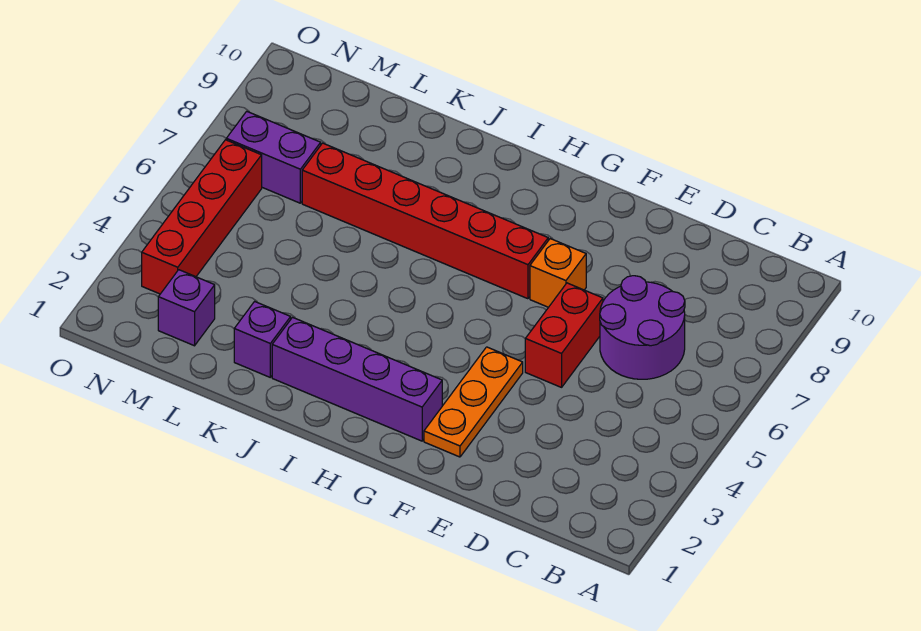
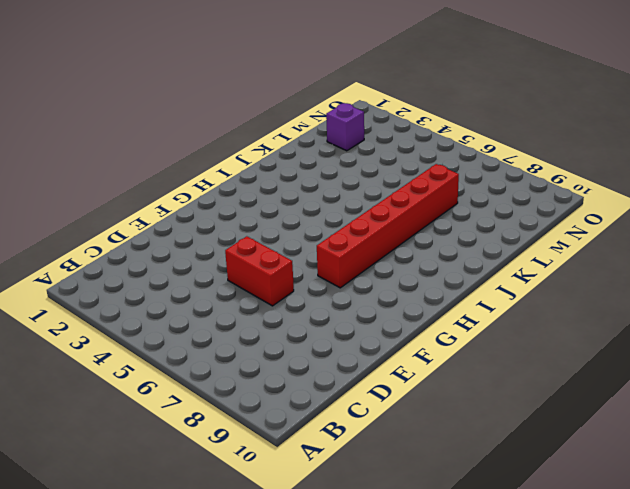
none -> purple round brick C6:D7 level 1
none -> orange plate F2:F4 level 1

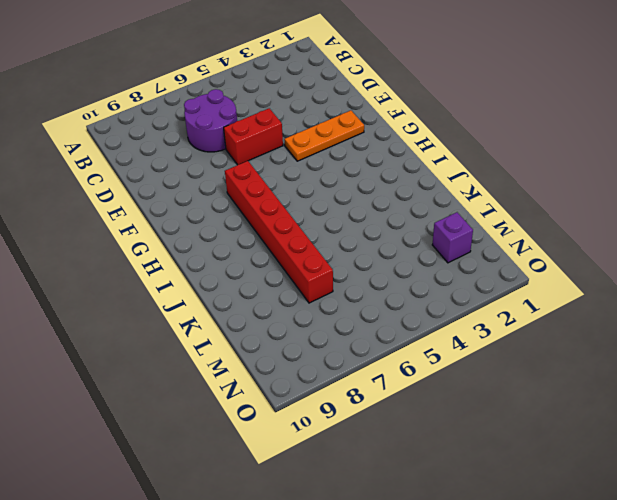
none -> orange brick F7 level 1
none -> purple brick G2:J2 level 1

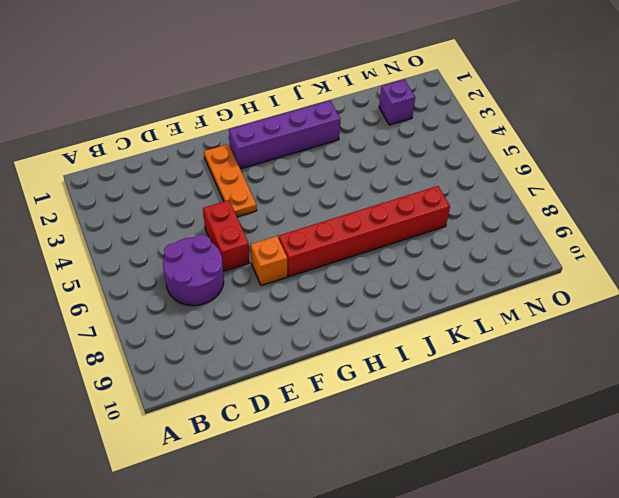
none -> purple brick K2 level 1
none -> purple brick M7:N7 level 1

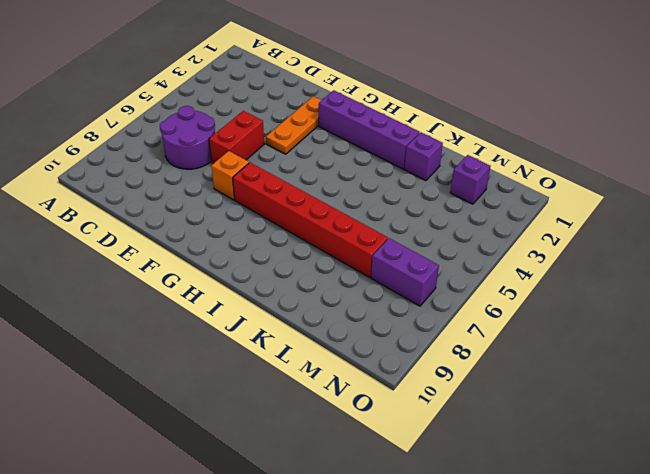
none -> red brick N3:N6 level 1

